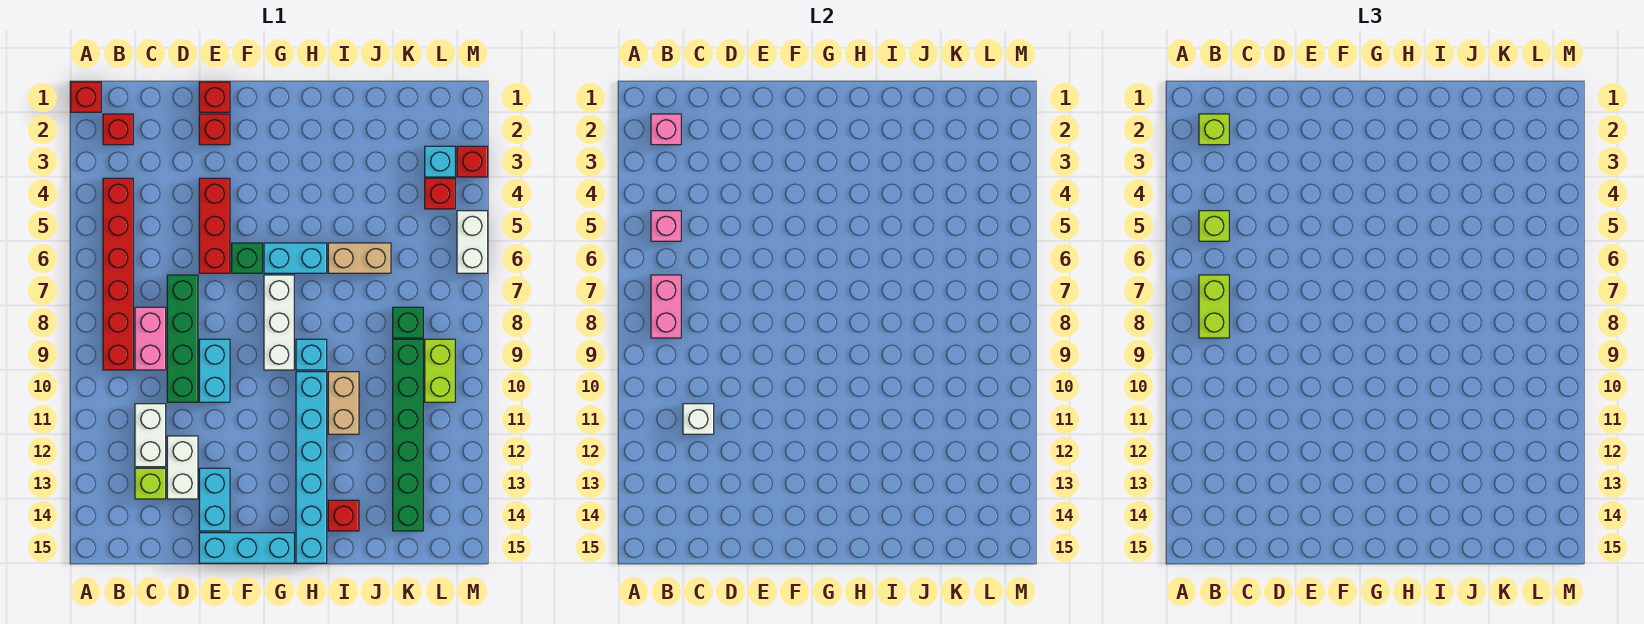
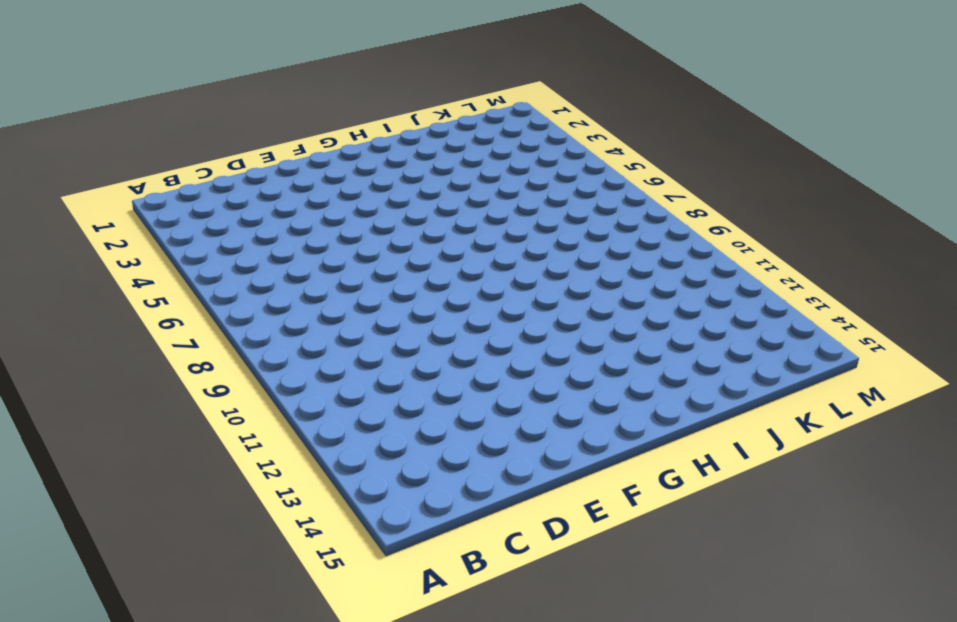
none -> red brick A1 level 1
none -> red brick B2 level 1
none -> red brick B4:B9 level 1
none -> pink brick C8:C9 level 1

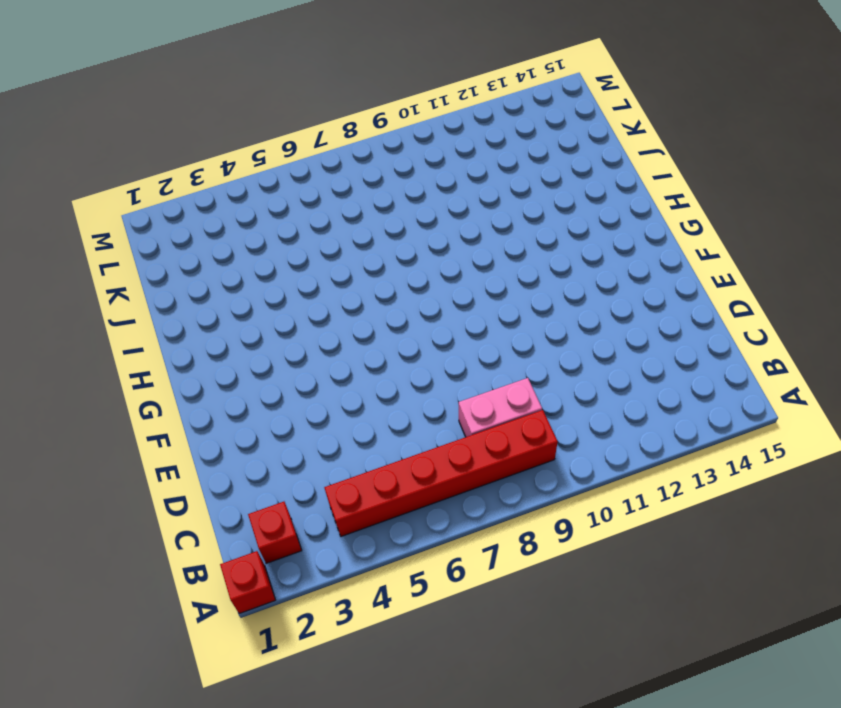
none -> white brick C11:C12 level 1
none -> lime brick C13 level 1
none -> green brick D7:D10 level 1
none -> white brick D12:D13 level 1

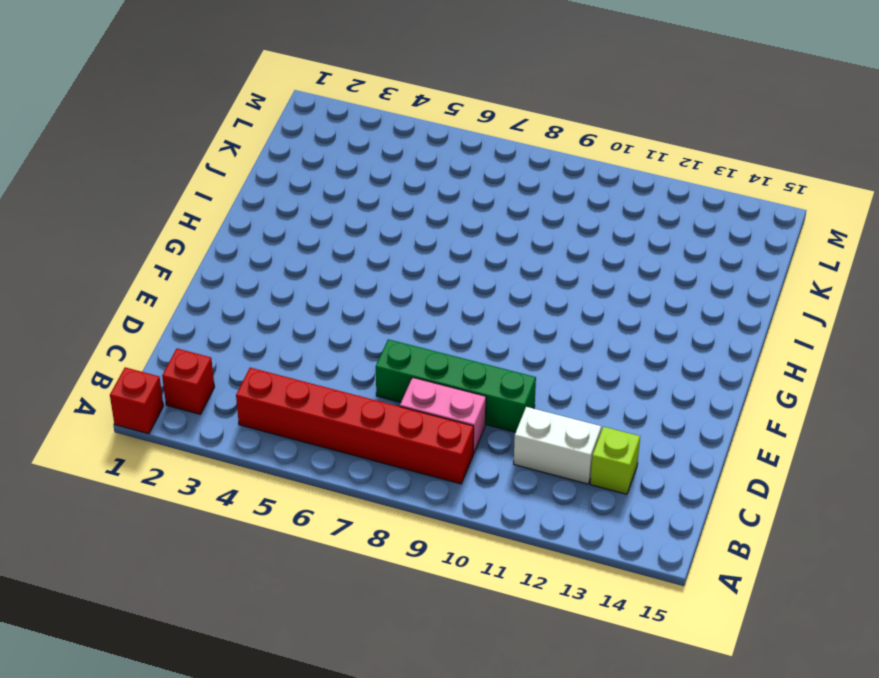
none -> white brick D12:D13 level 1
none -> red brick E1 level 1
none -> red brick E2 level 1
none -> red brick E4:E6 level 1

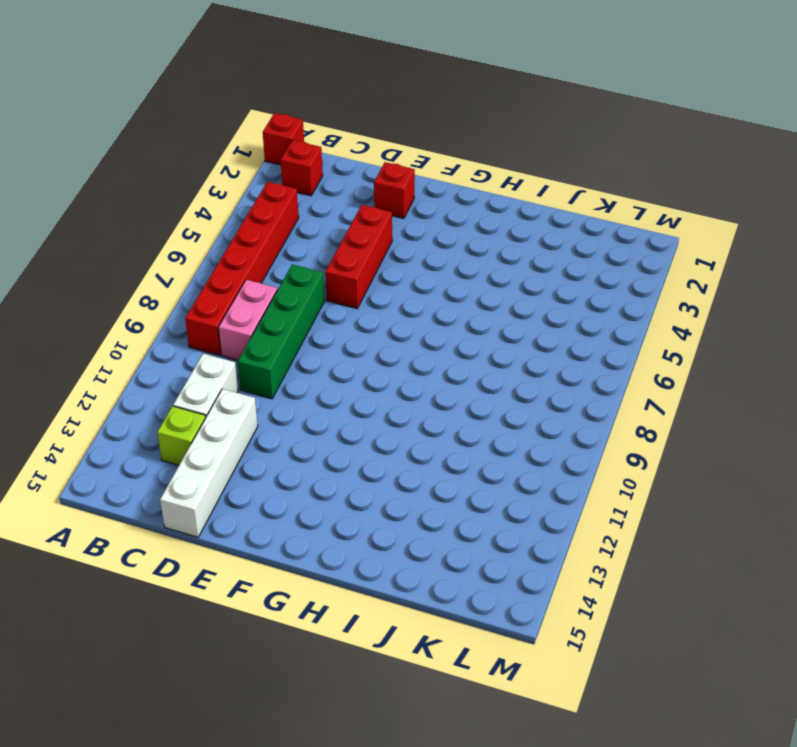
white brick D12:D15 level 1 -> white brick D12:D13 level 1
none -> red brick E1 level 1
none -> cyan brick E9:E10 level 1
none -> cyan brick E13:E14 level 1
none -> cyan brick E15:G15 level 1

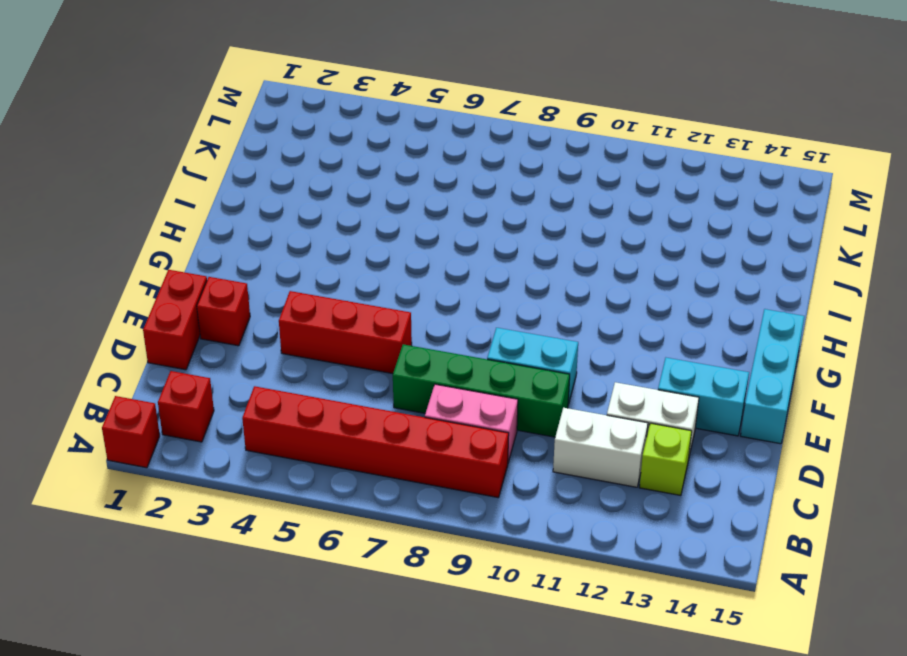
red brick D1:E1 level 1 -> red brick E1 level 1
none -> green brick F6 level 1
none -> cyan brick G6:H6 level 1
none -> white brick G7:G9 level 1
none -> cyan brick H9 level 1

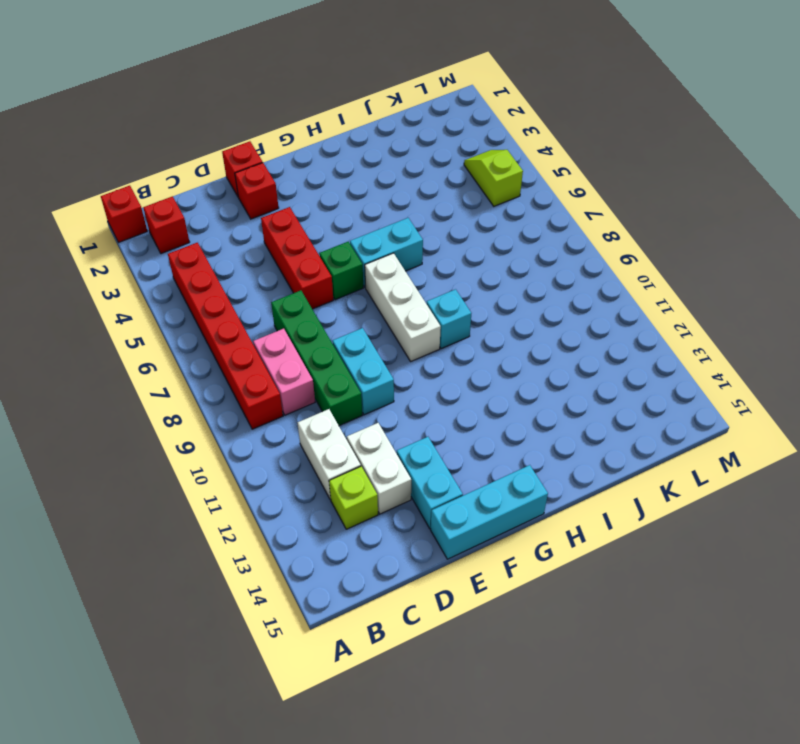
lime slope L4:L5 level 1 top 5 -> red brick L4 level 1
none -> cyan brick H10:H15 level 1
none -> tan brick I6:J6 level 1
none -> tan brick I10:I11 level 1
none -> red brick I14 level 1

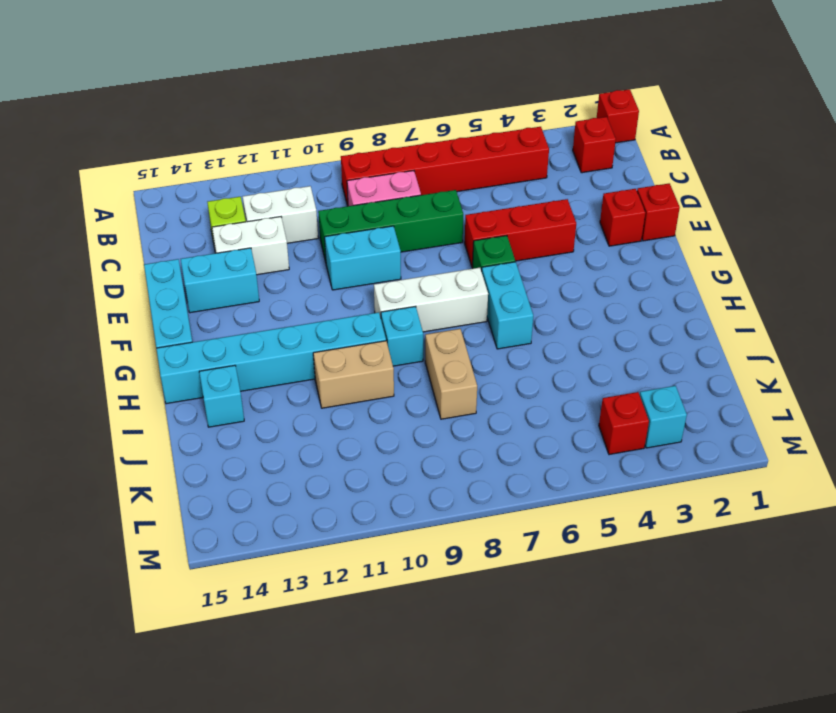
tan brick I8:J8 level 1 -> tan brick I6:J6 level 1
cyan brick I14 level 1 -> red brick I14 level 1
none -> green brick K8 level 1
none -> green brick K9:K14 level 1
none -> lime brick L9:L10 level 1
none -> red brick M3 level 1

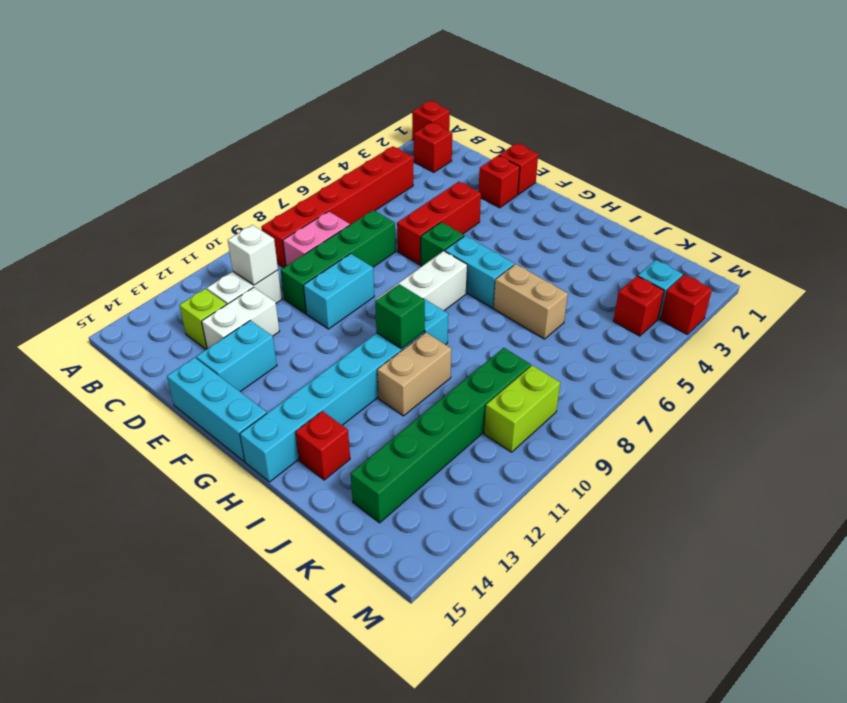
green brick H10 level 2 -> green brick K8 level 1
none -> white brick M5:M6 level 1
none -> pink brick B2 level 2
none -> pink brick B5 level 2
none -> pink brick B7:B8 level 2

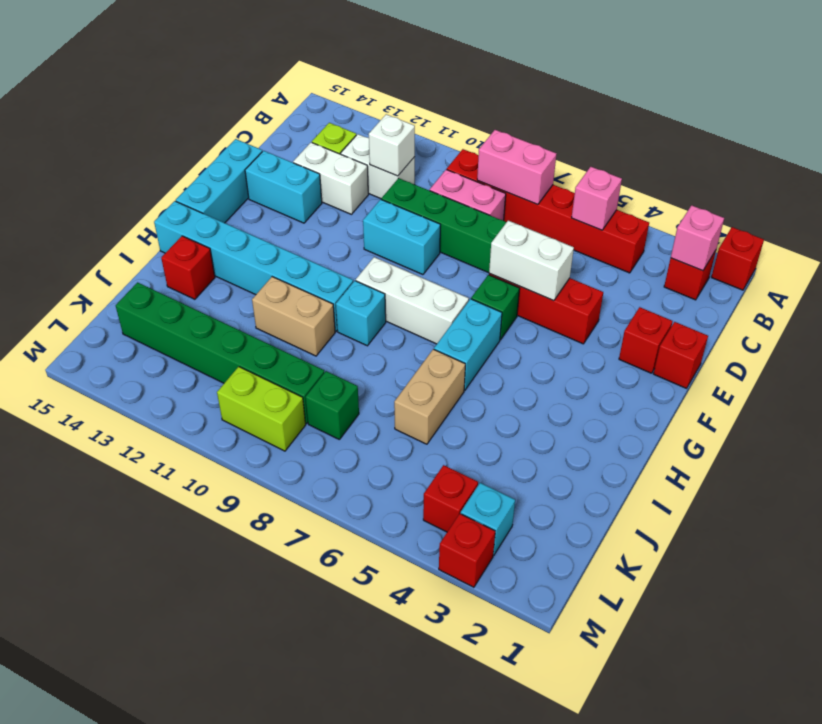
white brick E5:E6 level 2 -> white brick M5:M6 level 1
none -> lime brick B2 level 3
none -> lime brick B5 level 3
none -> lime brick B7:B8 level 3

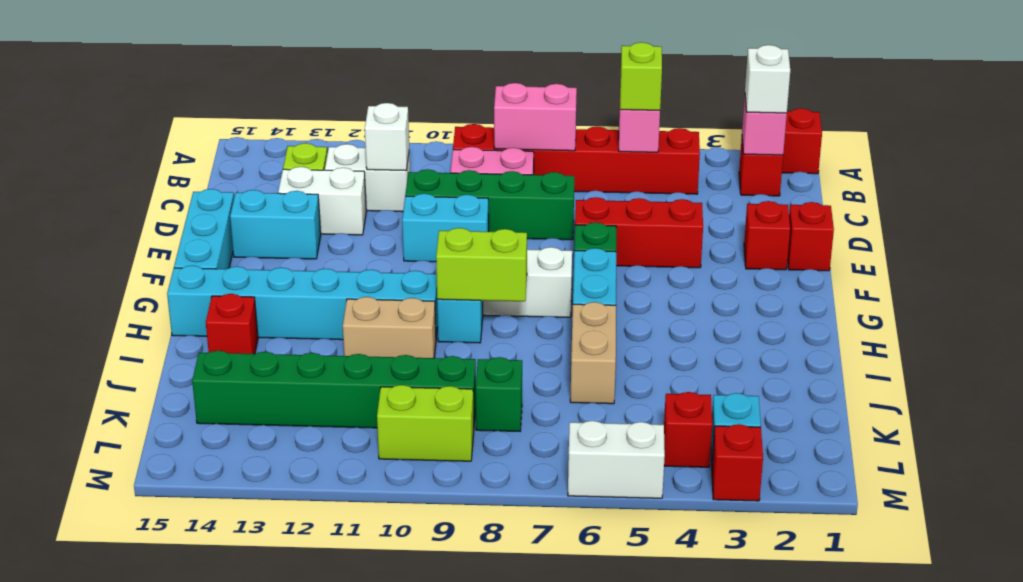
white brick B2 level 3 -> lime brick B2 level 3
lime brick H8:H9 level 2 -> lime brick B7:B8 level 3

